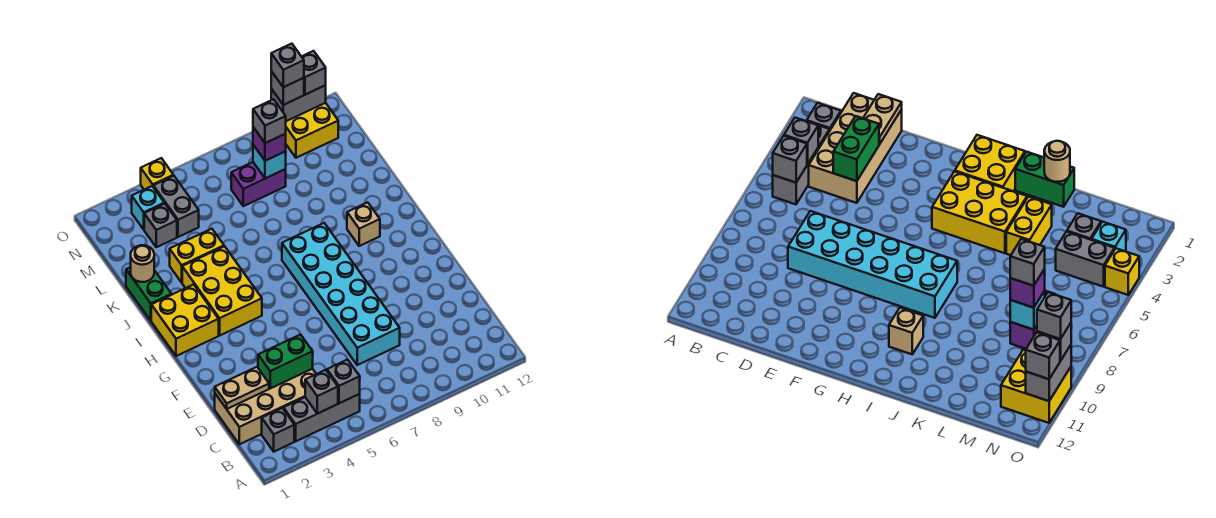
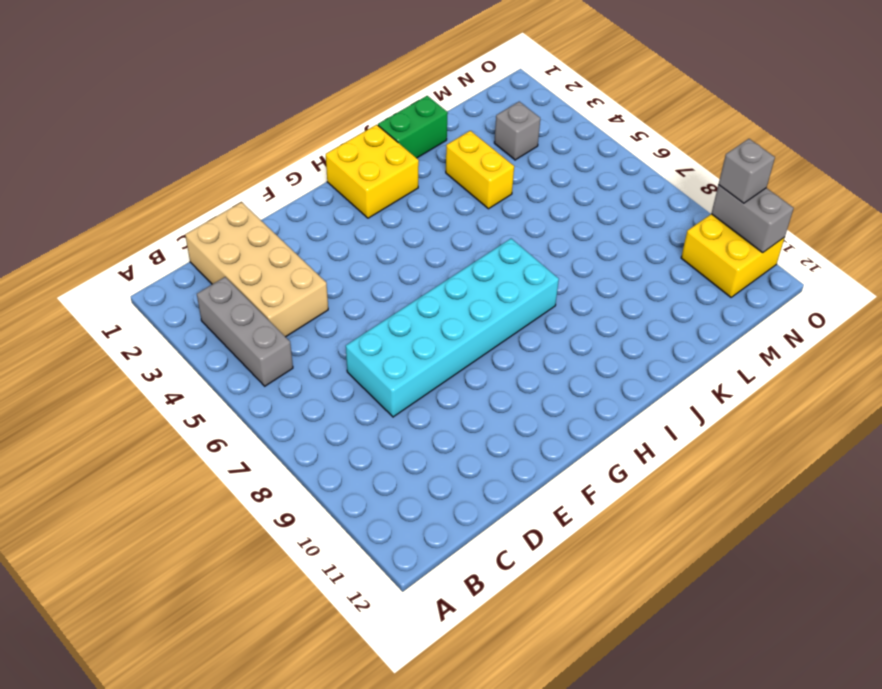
none -> grey brick B2 level 1
none -> yellow brick H3:J4 level 1
none -> tan brick I10 level 1

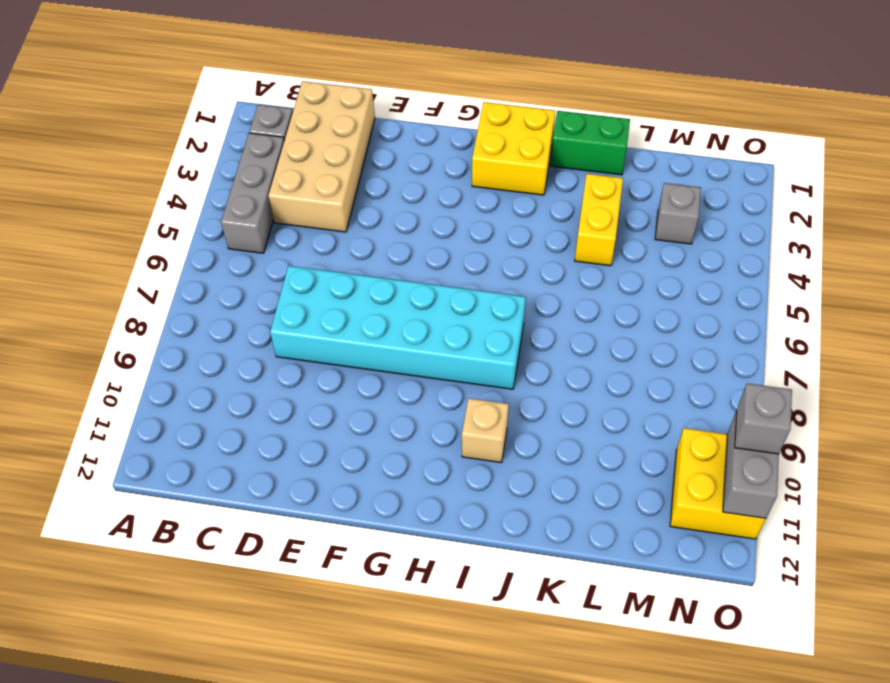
none -> yellow brick H3:J4 level 1
none -> grey brick M4:N4 level 1
none -> purple brick M7:M8 level 1

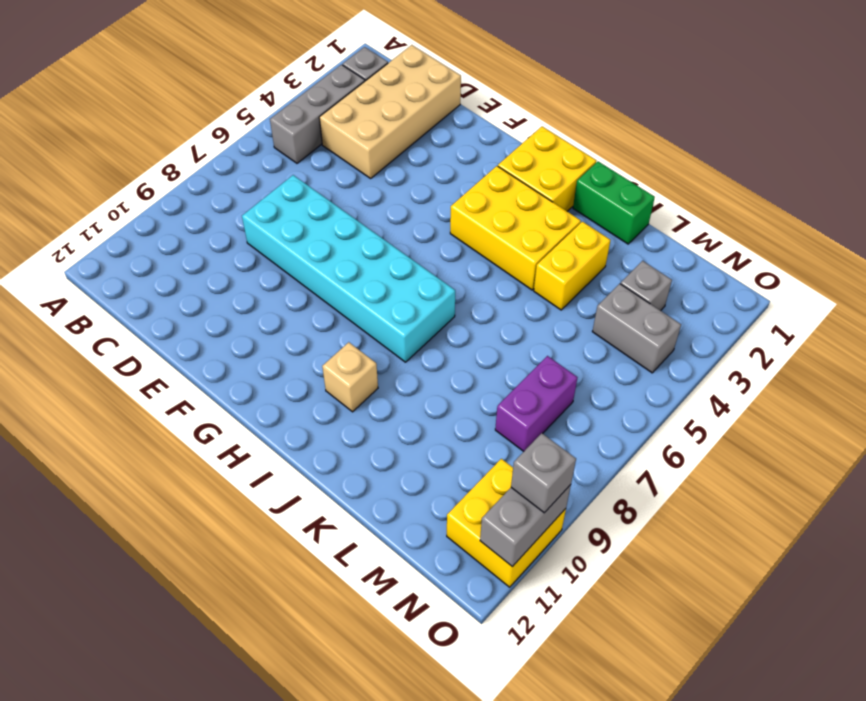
none -> cyan brick N3 level 1
none -> yellow brick O4 level 1
none -> grey brick B4 level 2

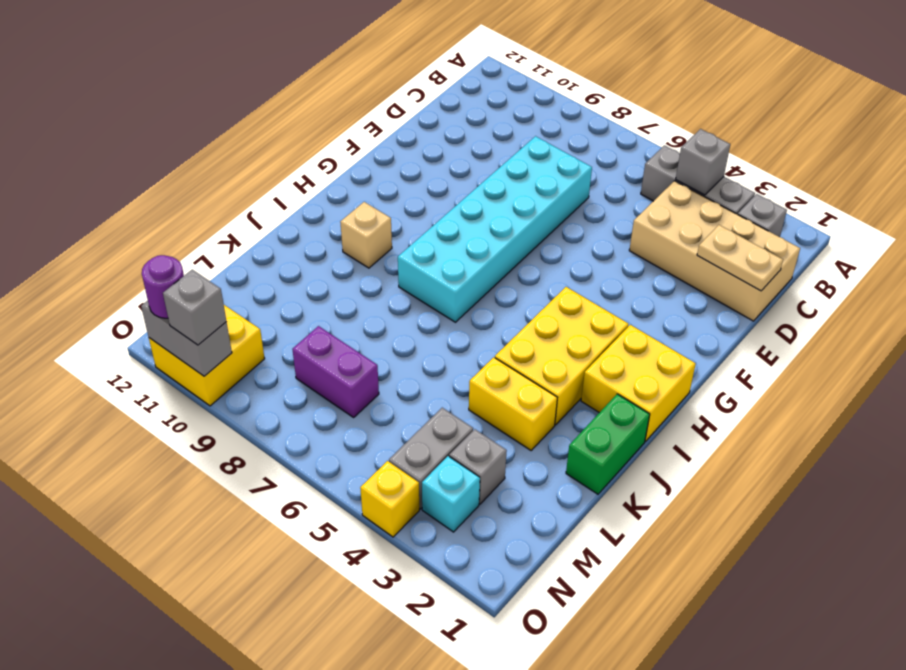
purple round brick O11 level 3 -> grey brick O11 level 3
none -> grey brick B5 level 2
none -> green brick D3:D4 level 2
none -> tan round brick K1 level 2

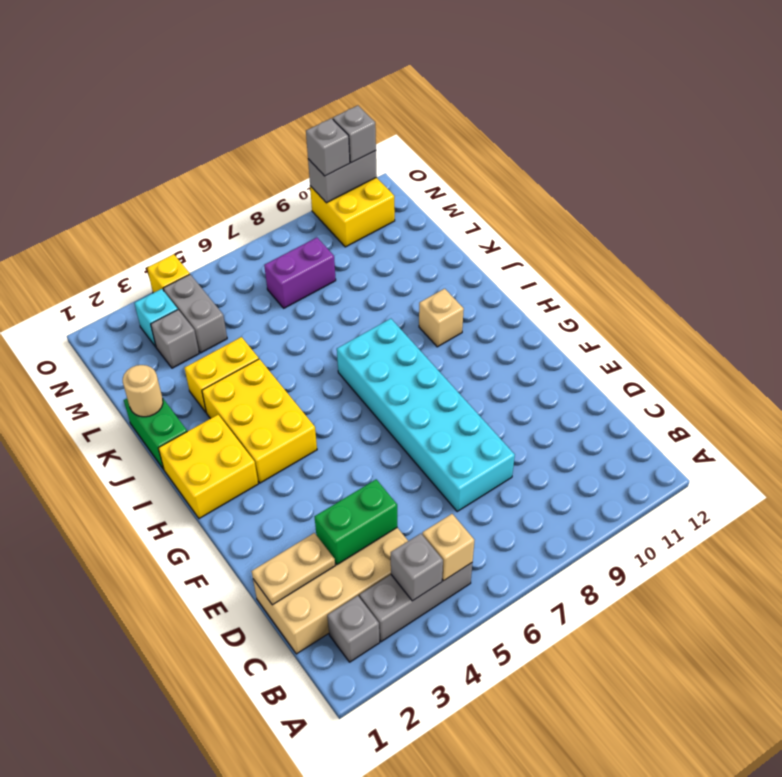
tan brick B5 level 2 -> grey brick B5 level 2
none -> cyan brick M8 level 2
none -> purple brick M8 level 3
none -> grey brick M8 level 4

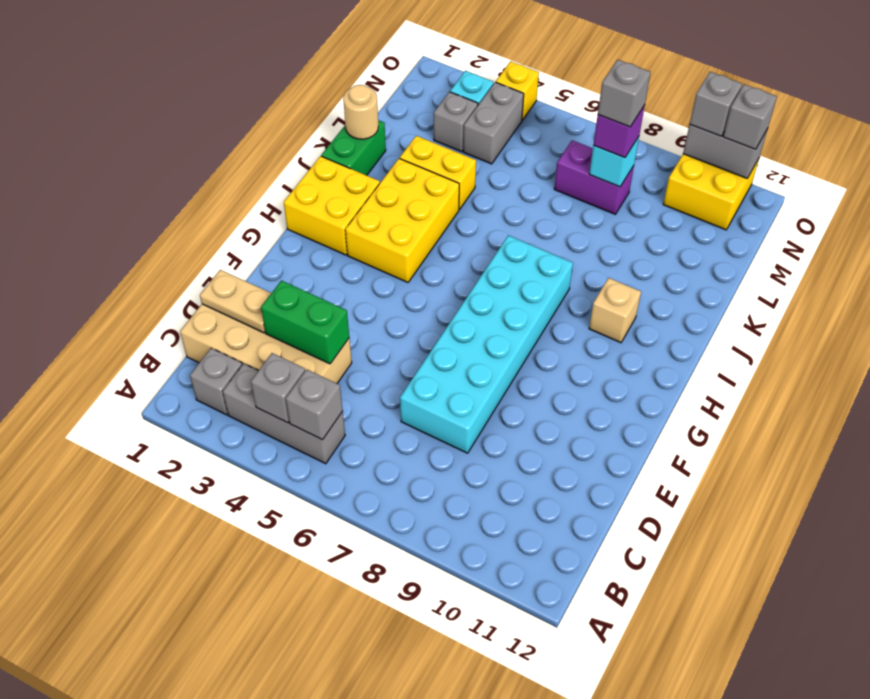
none -> grey brick O10 level 4

